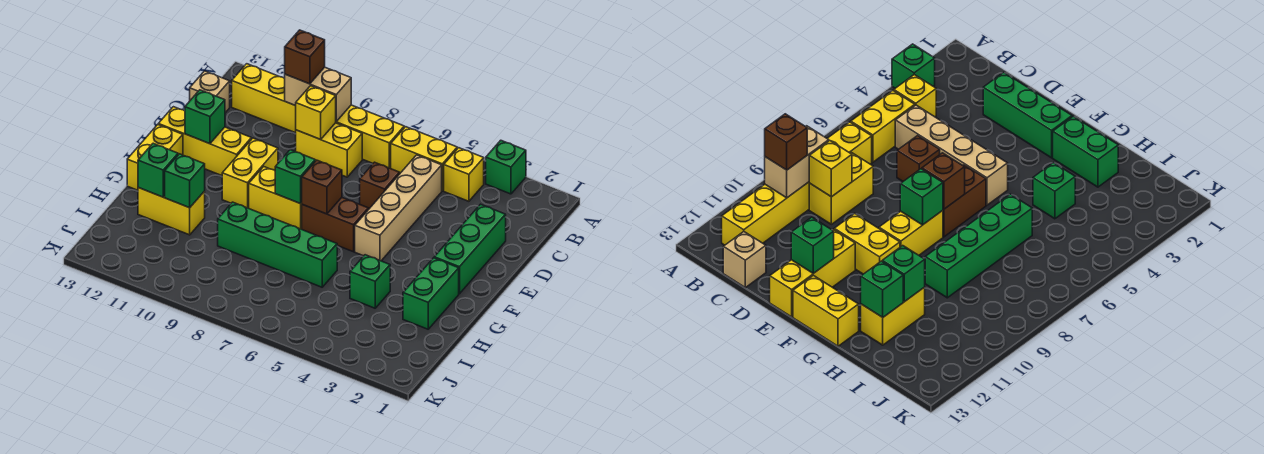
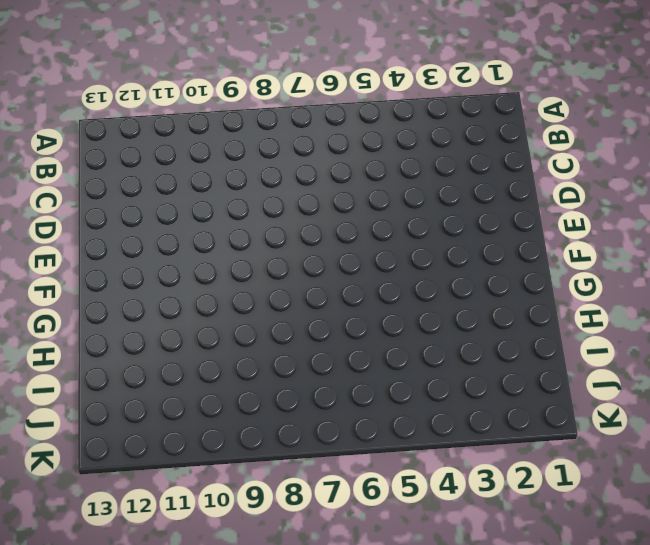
none -> green brick A3 level 1
none -> yellow brick B4 level 1
none -> yellow brick B5:B6 level 1

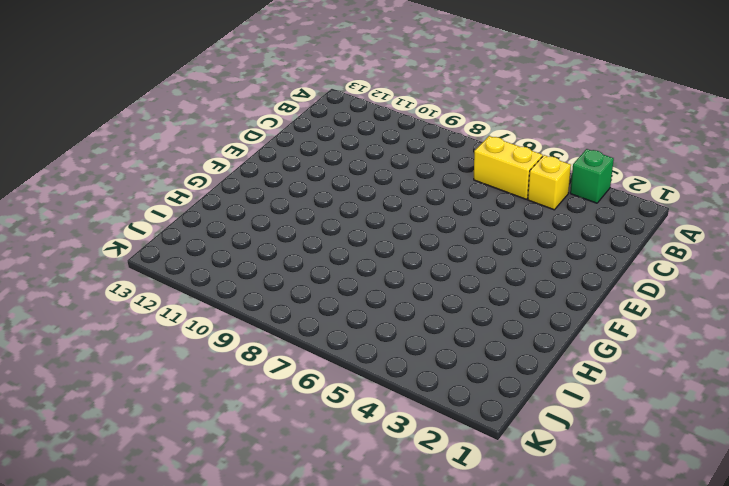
none -> yellow brick B7:B12 level 1
none -> tan brick C5:F5 level 1
none -> yellow brick C8:C9 level 1

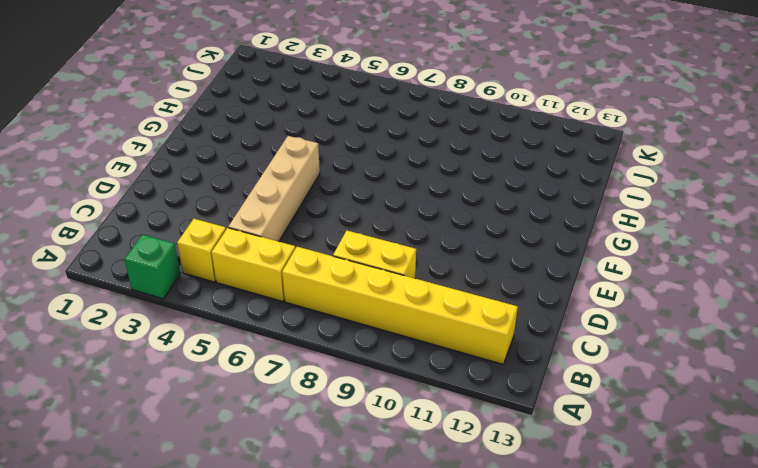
none -> tan brick C13 level 1
none -> green brick D2:F2 level 1
none -> brown brick D6 level 1

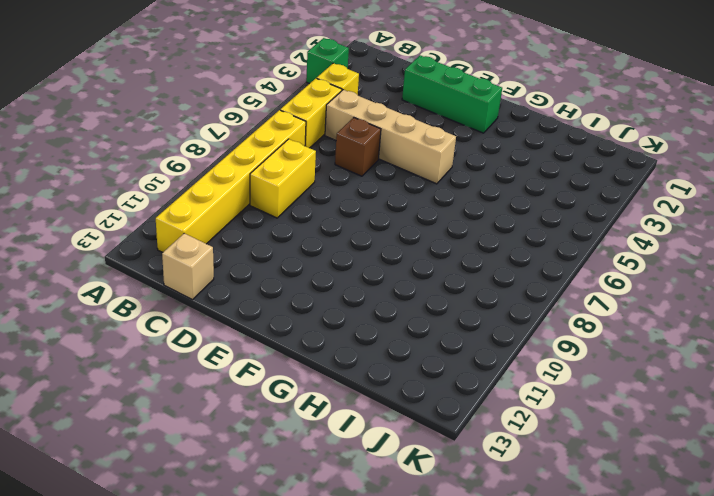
none -> yellow brick E10:F10 level 1
none -> yellow brick E11:E13 level 1
none -> brown brick F6:F7 level 1

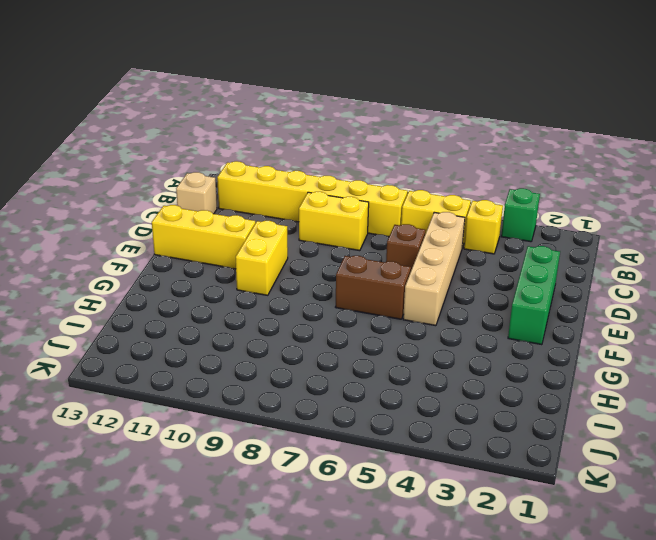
none -> yellow brick F8:F9 level 1
none -> yellow brick F13:G13 level 1
none -> green brick G2:H2 level 1

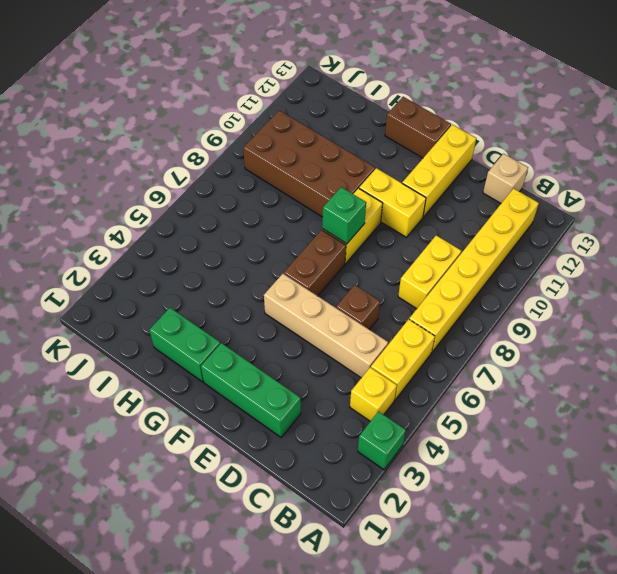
brown brick F13:G13 level 1 -> yellow brick F13:G13 level 1
brown brick G9:J10 level 1 -> green brick H6:H9 level 1
none -> green brick H4 level 1
none -> yellow brick H11:H12 level 1
none -> tan brick B9:B10 level 2

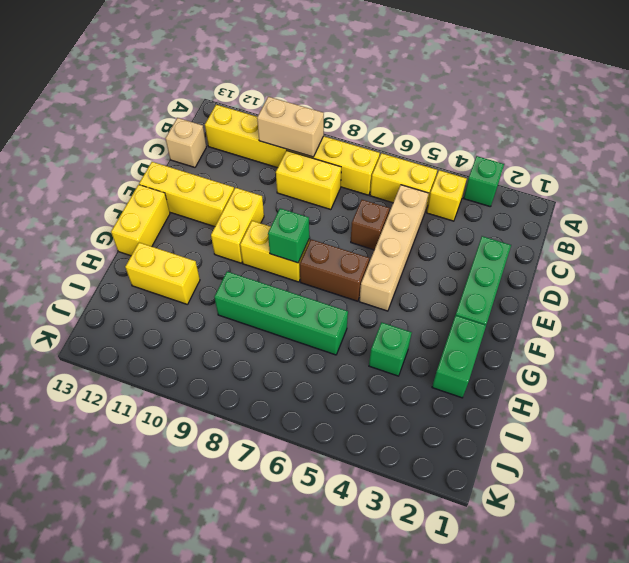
none -> yellow brick C9 level 2
none -> green brick E12 level 2
none -> brown brick F7 level 2

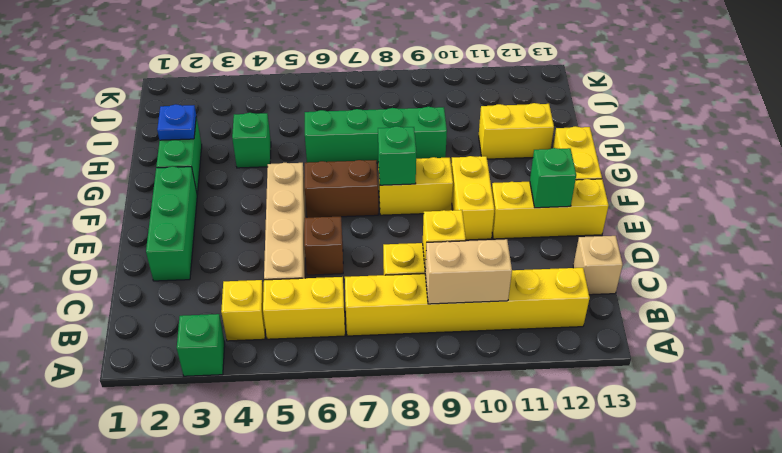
blue plate H2 level 2 -> none
none -> brown brick F7 level 2
none -> green brick H11 level 2
none -> green brick H12 level 2

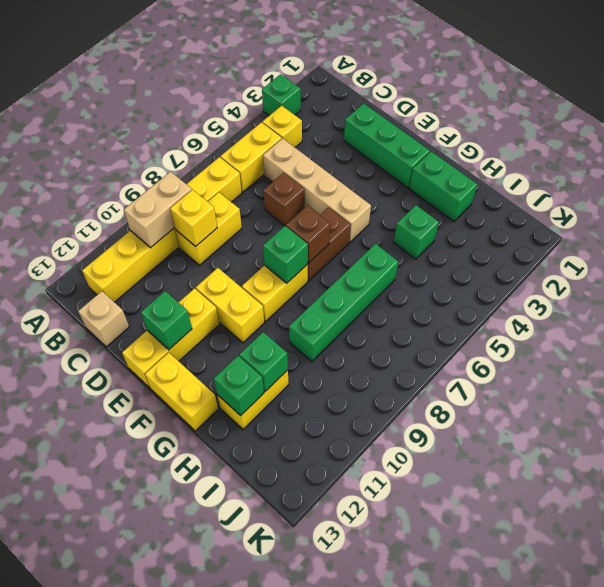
none -> brown brick B10 level 3

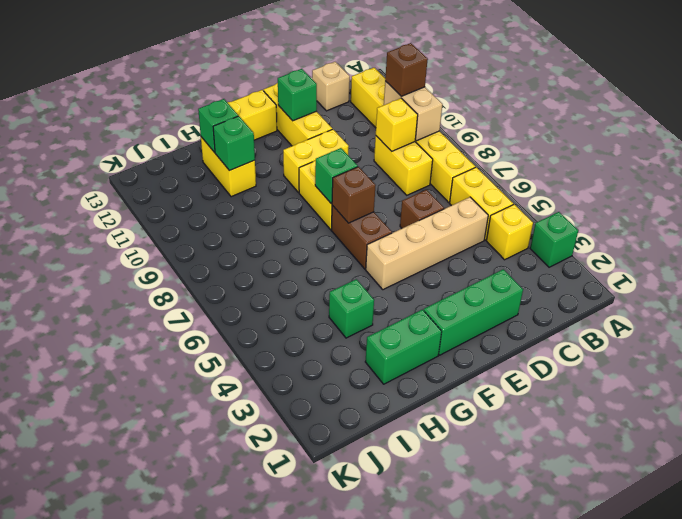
none -> green brick H6:H9 level 1

